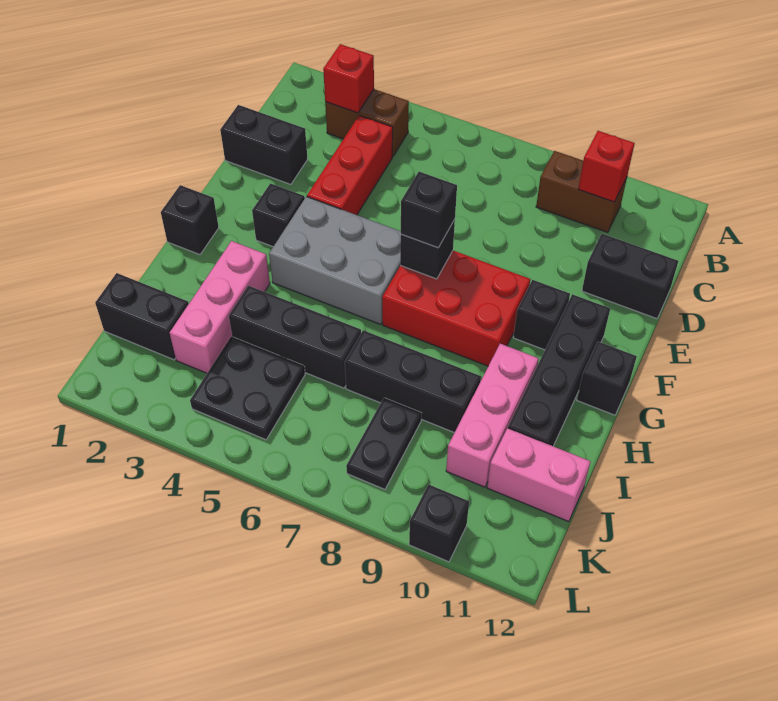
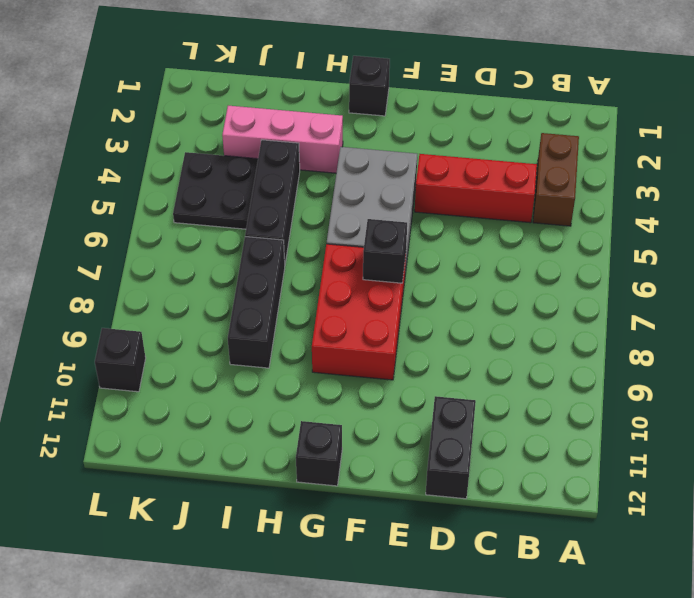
none -> brown brick B9:B10 level 1
none -> black brick D1:D2 level 1
none -> black brick F3 level 1

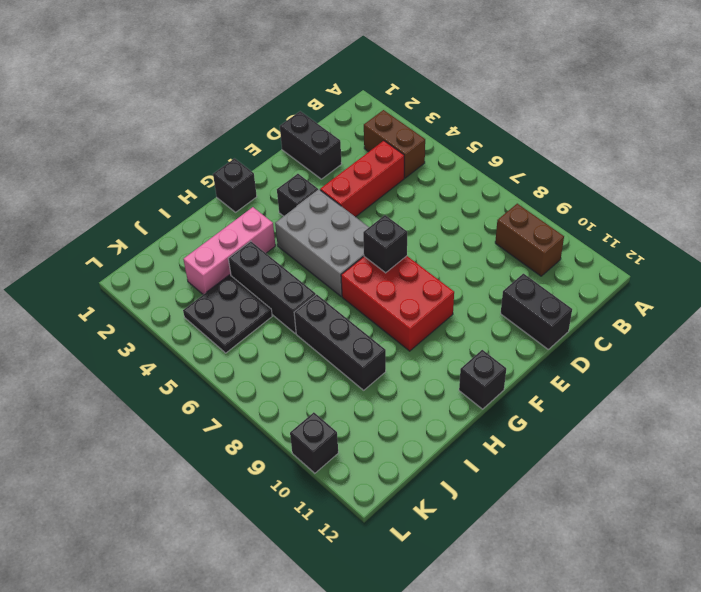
none -> black brick F10 level 1
none -> black brick F11:I11 level 1
none -> pink brick H10:J10 level 1

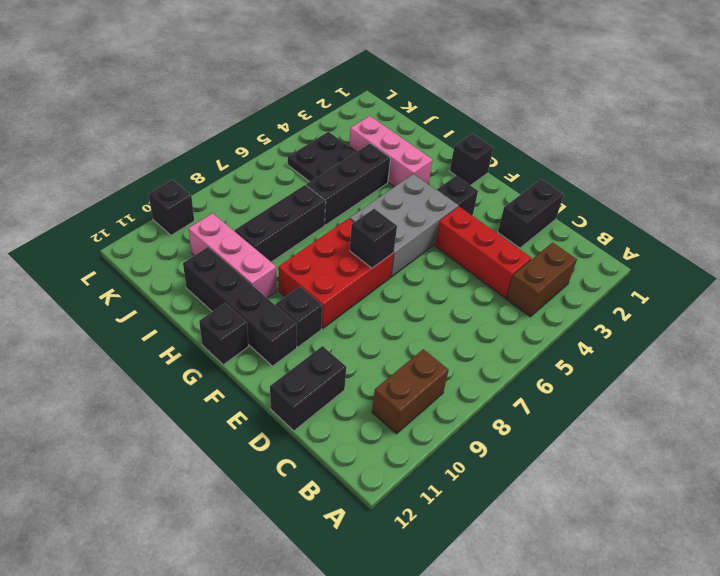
none -> black brick J1:J2 level 1
none -> black plate J8:K8 level 1
none -> pink brick J11:J12 level 1

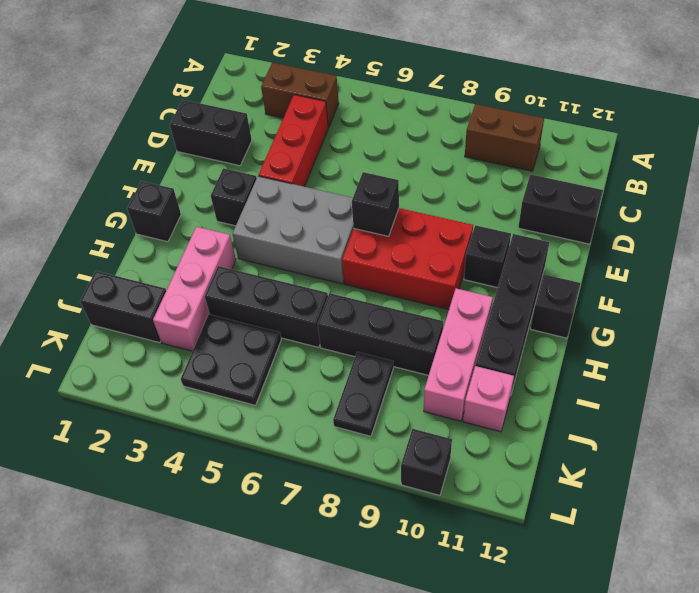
pink brick J11 level 1 -> pink brick J11:J12 level 1
none -> red brick B3 level 2
none -> red brick B10 level 2
none -> black brick F7 level 3

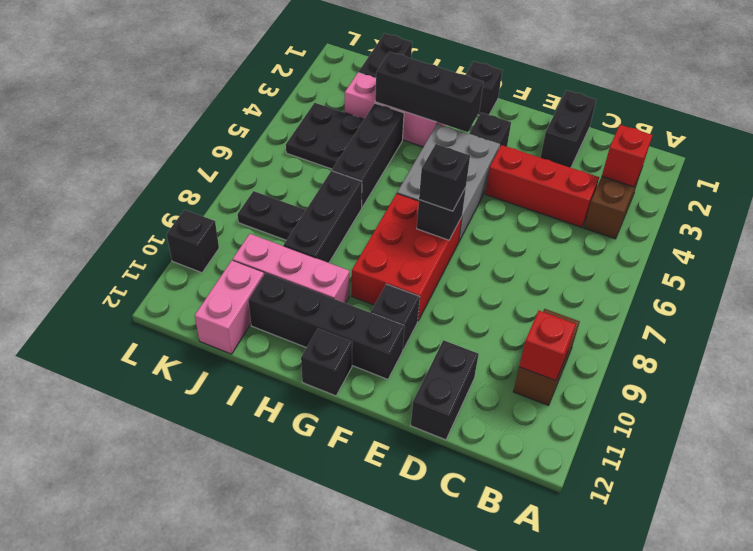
black brick G3:I3 level 2 -> none

